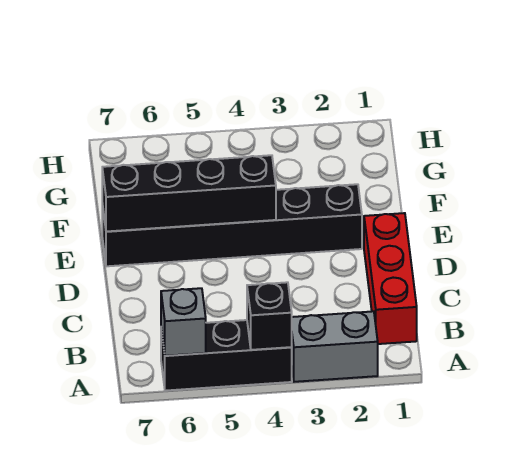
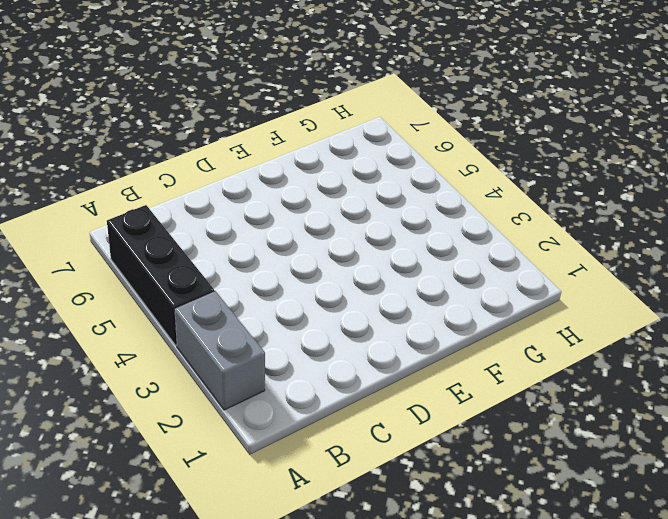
none -> red brick B1:D1 level 1
none -> black brick E2:E7 level 1

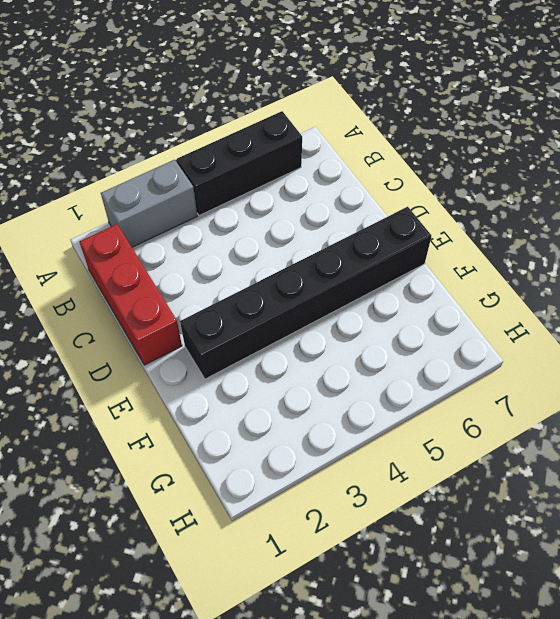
none -> black brick A4 level 2
none -> grey brick A6 level 2

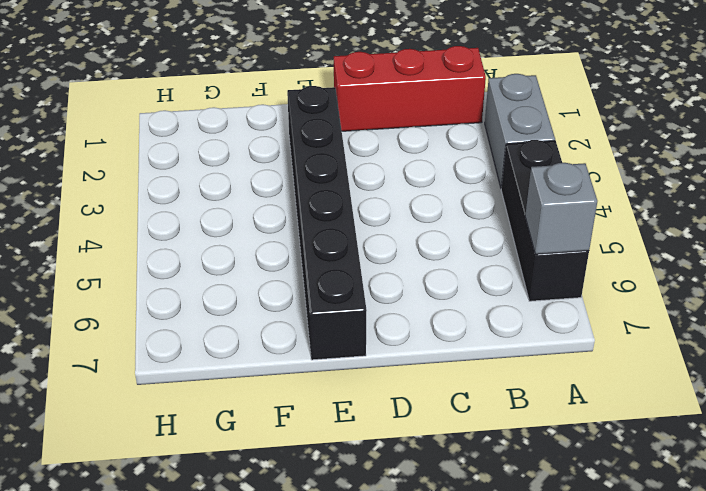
none -> black brick A4 level 2
none -> black brick E4:E7 level 2

